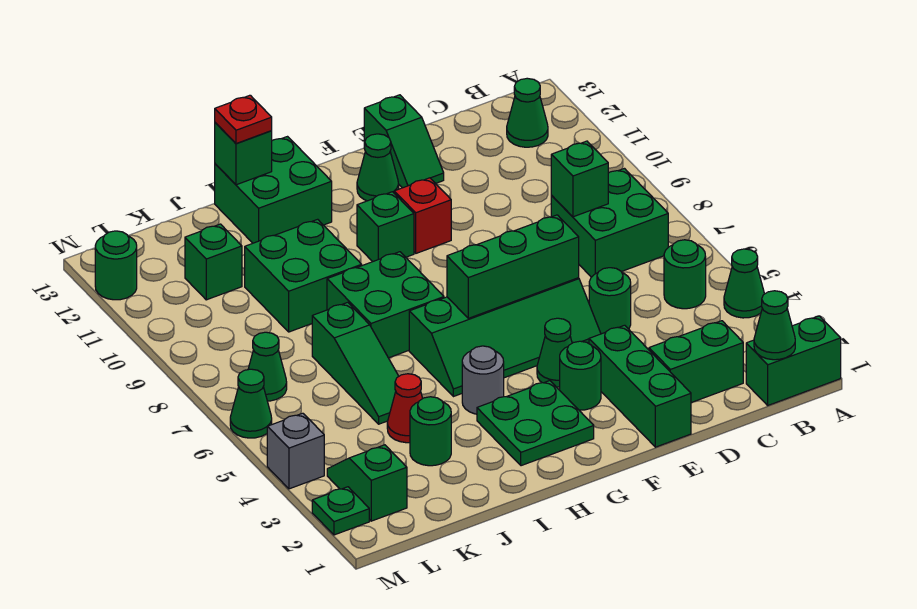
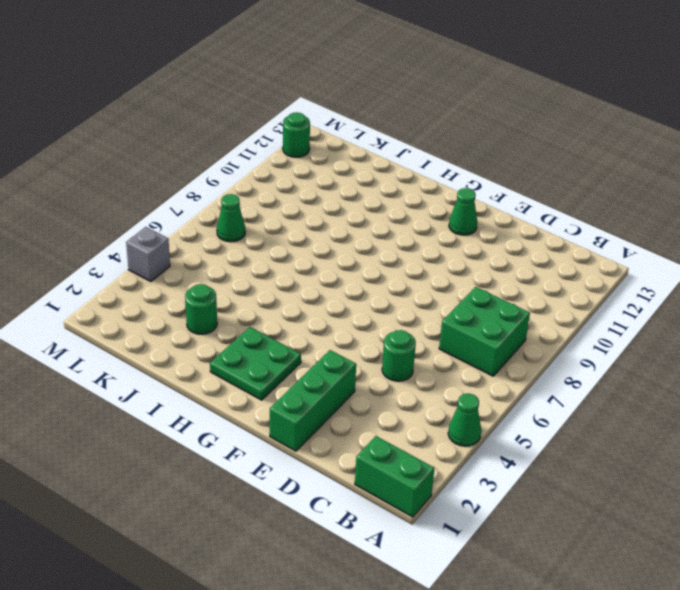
none -> green round brick B5 level 1
none -> green cone B12 level 1
none -> green brick C2:D2 level 1
none -> green slope E5:H6 level 1 top 6

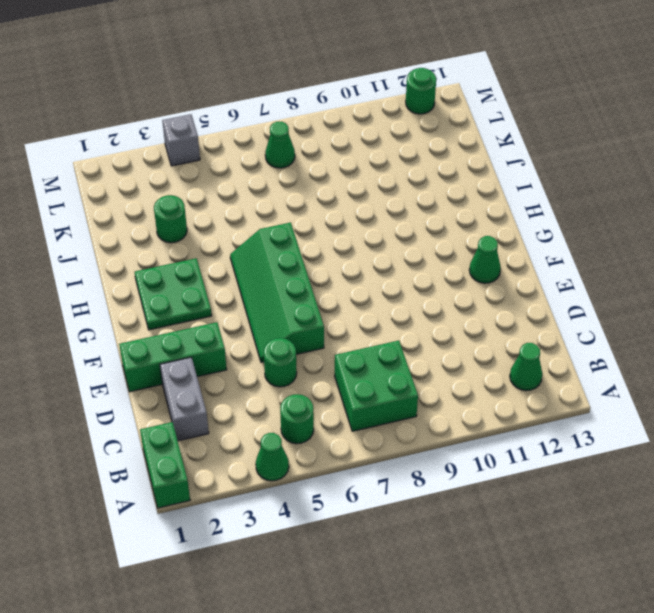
grey brick C2:D2 level 1 -> green brick C2:D2 level 1
none -> green slope E12:E13 level 1 top 13
none -> green round brick F3 level 1
none -> green cone F4 level 1
none -> red brick F10 level 1

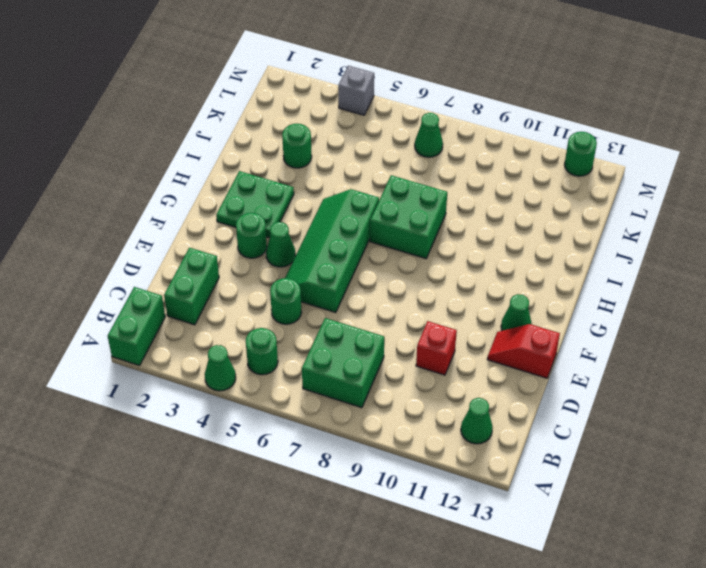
red brick D10 level 1 -> red brick F10 level 1
red slope E12:E13 level 1 top 13 -> green slope E12:E13 level 1 top 13
none -> green brick E1:E3 level 1
none -> green brick G10 level 1
none -> grey round brick H4 level 1
none -> green brick H12:I13 level 1

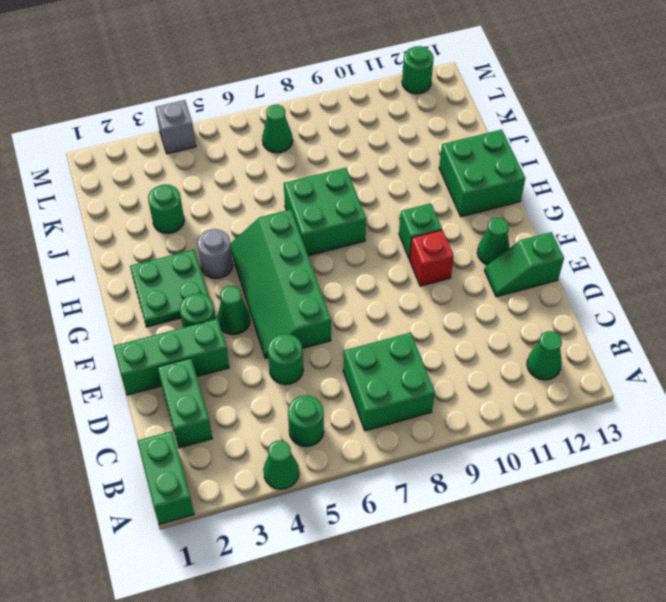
none -> green brick I9:J10 level 1
none -> red cone J4 level 1
none -> green slope J5:J7 level 1 top 7
none -> green brick K11 level 1

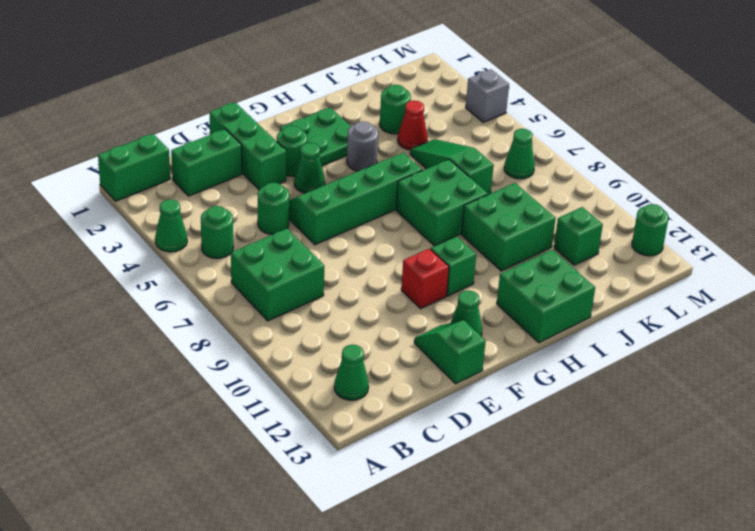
none -> green slope L2:L3 level 1 top 2
none -> green plate M2 level 1
none -> green cone M6 level 1
none -> green cone B1 level 2

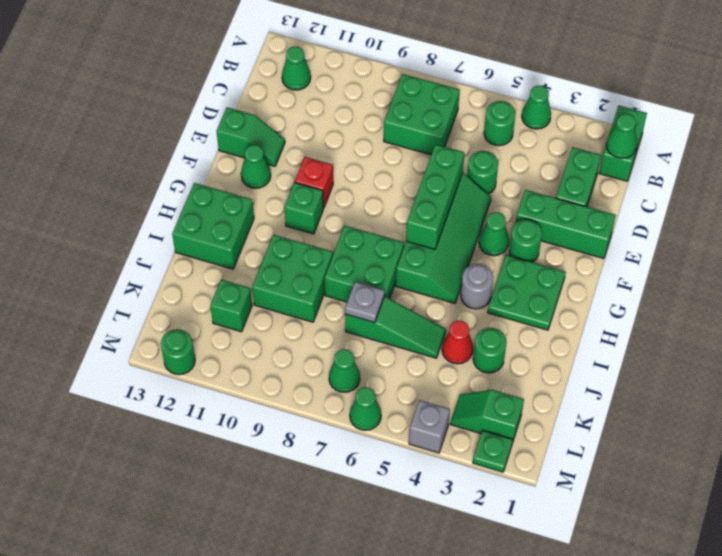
grey plate J7 level 2 -> none
none -> green brick C8 level 2
none -> green brick I13 level 2
none -> red plate I13 level 3

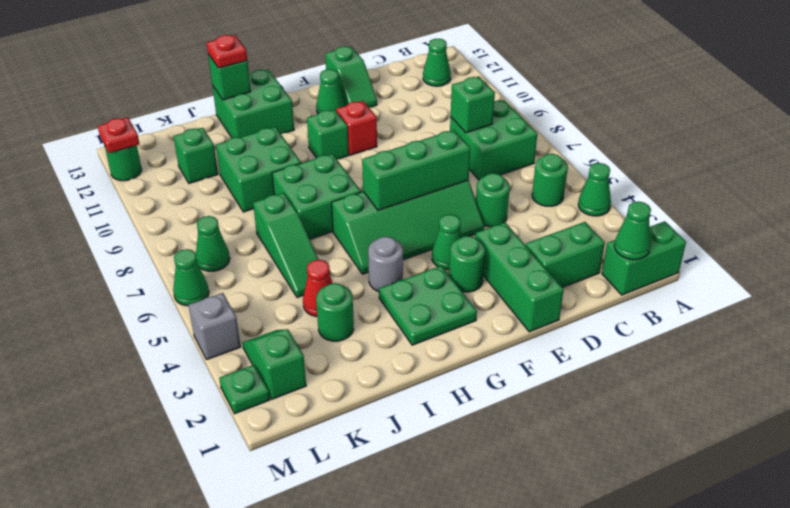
red plate M12 level 2 -> none

